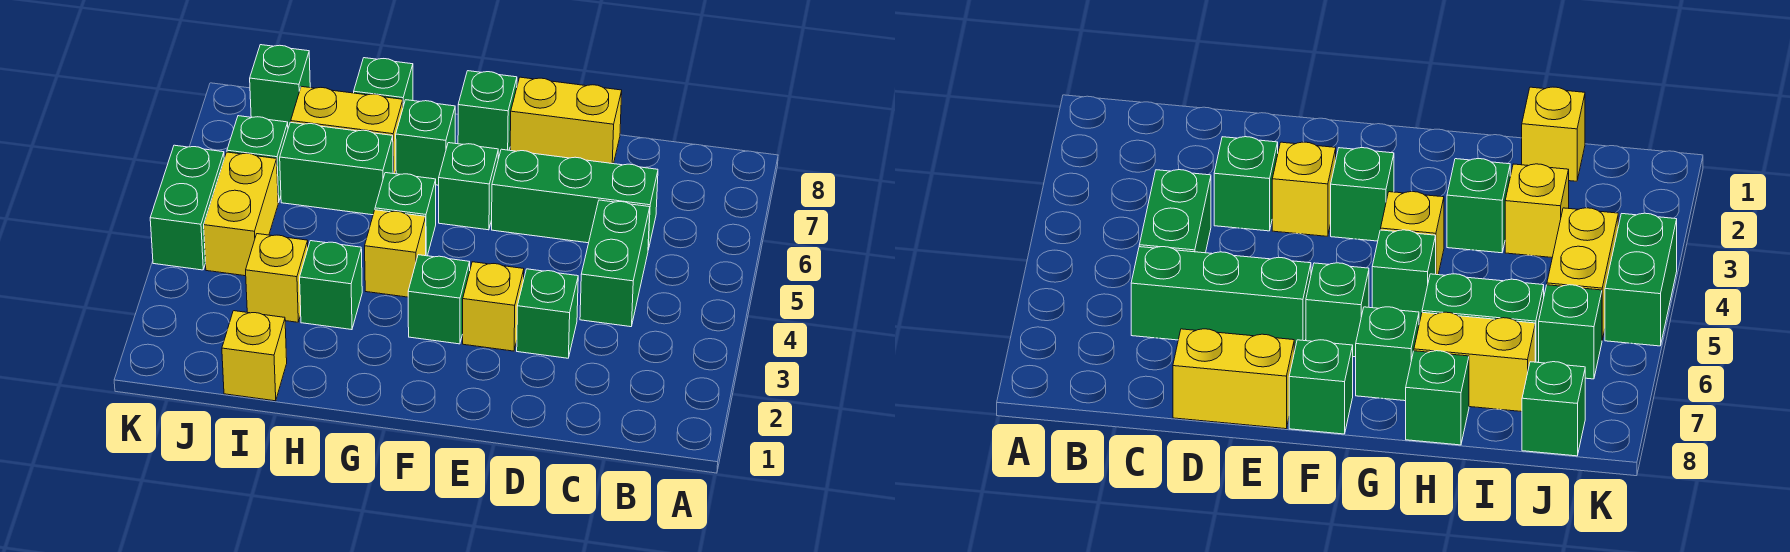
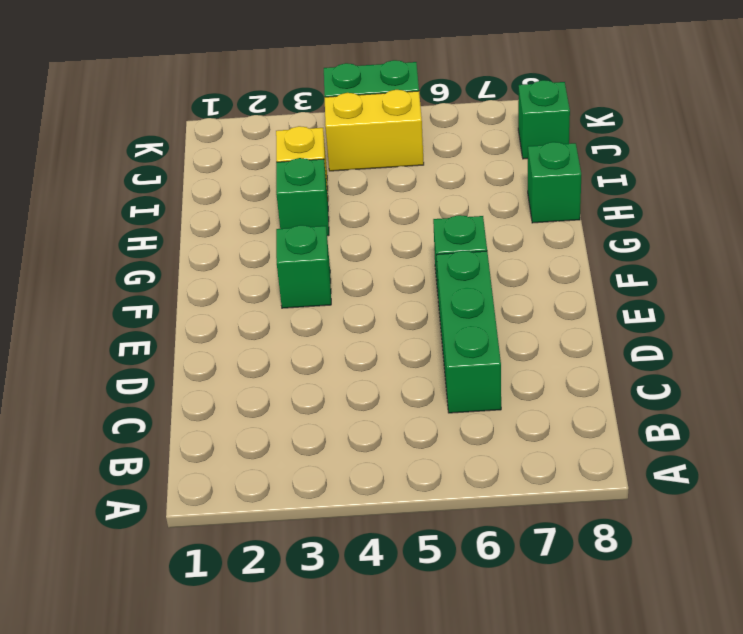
none -> green brick C4:C5 level 1
none -> green brick D3 level 1
none -> yellow brick D8:E8 level 1

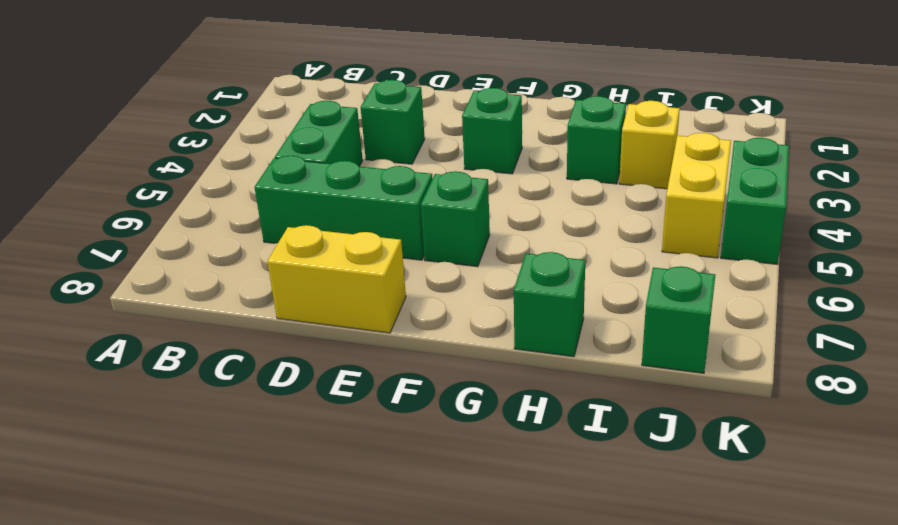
none -> yellow brick E3 level 1
none -> green brick F8 level 1
none -> yellow brick G4 level 1

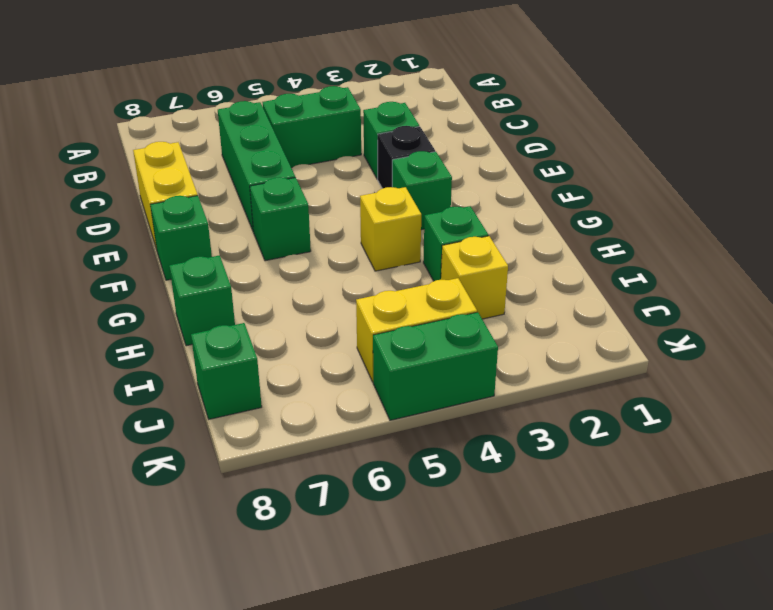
black brick E3 level 1 -> yellow brick E3 level 1
none -> green brick G5 level 1
none -> green brick G7 level 1
none -> green brick H6:I6 level 1

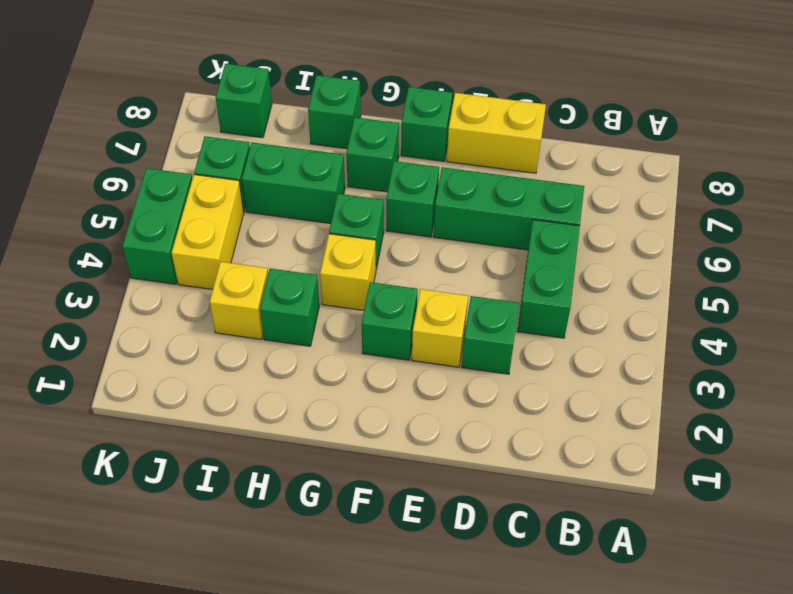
none -> yellow brick H7:I7 level 1
none -> yellow brick I1 level 1

